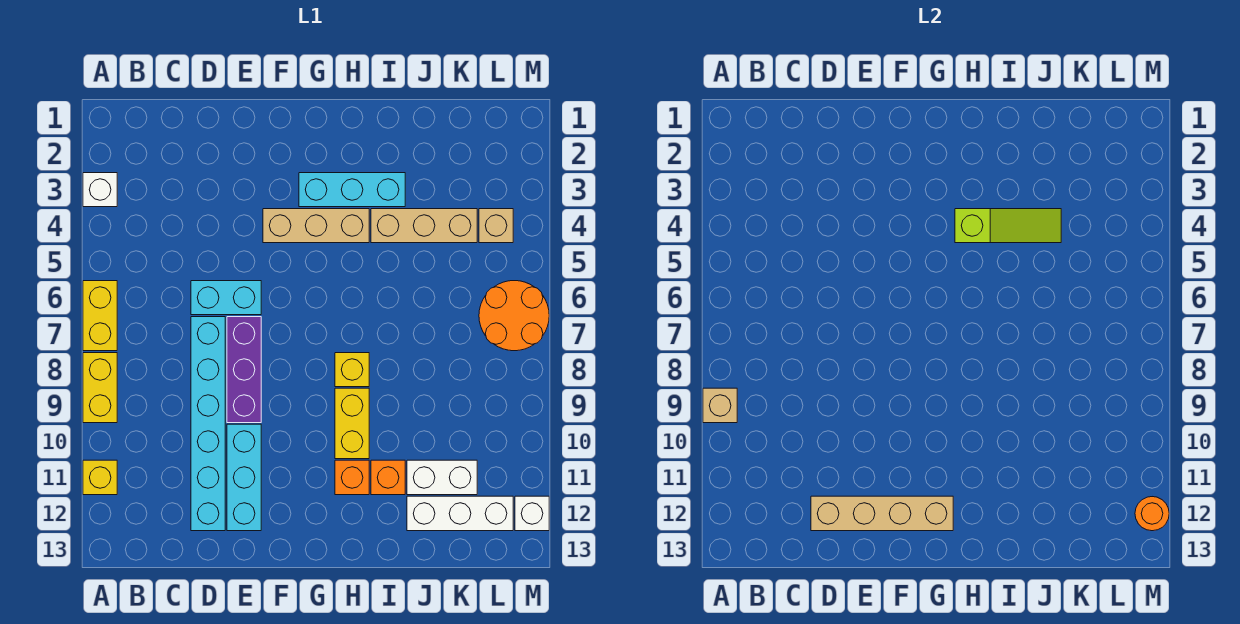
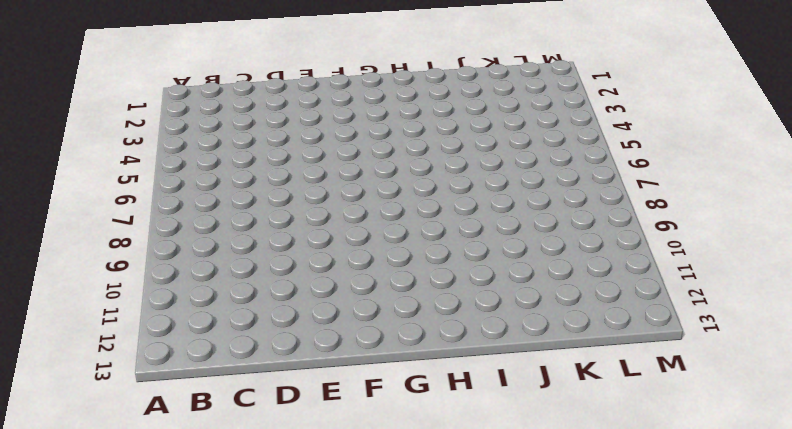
none -> white brick A3 level 1
none -> yellow brick A6:A7 level 1
none -> yellow brick A8:A9 level 1

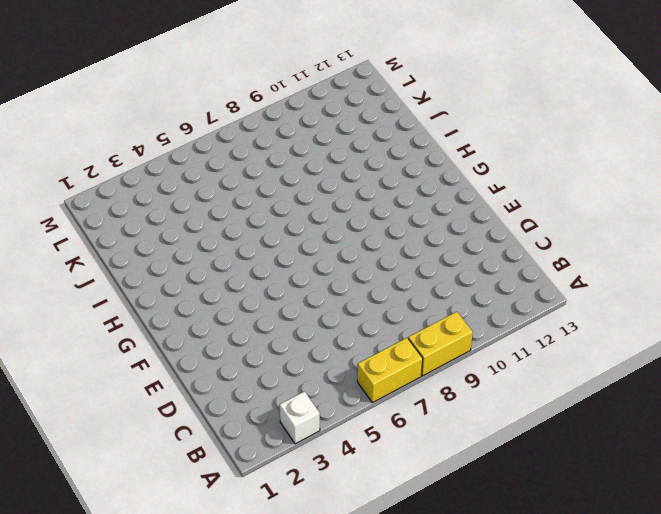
none -> yellow brick A11 level 1
none -> cyan brick D6:E6 level 1
none -> cyan brick D7:D12 level 1

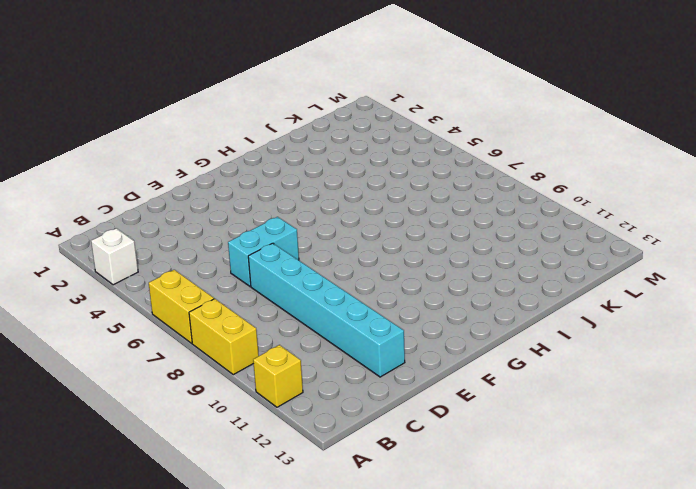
none -> purple brick E7:E9 level 1
none -> cyan brick E10:E12 level 1
none -> tan brick F4:H4 level 1

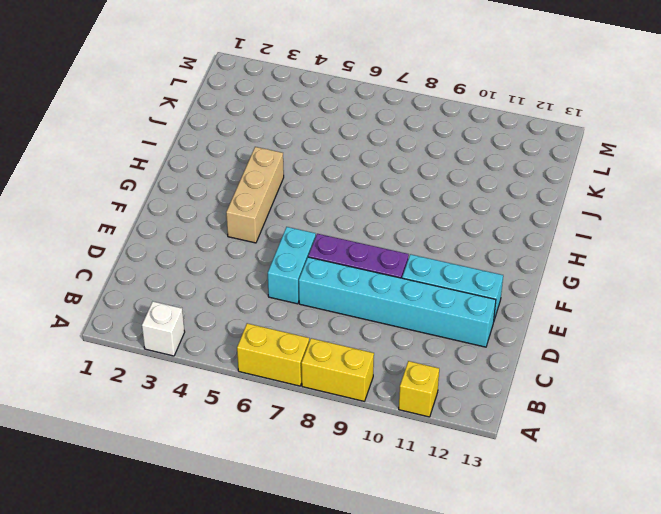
none -> cyan brick G3:I3 level 1
none -> yellow brick H8 level 1
none -> yellow brick H9:H10 level 1

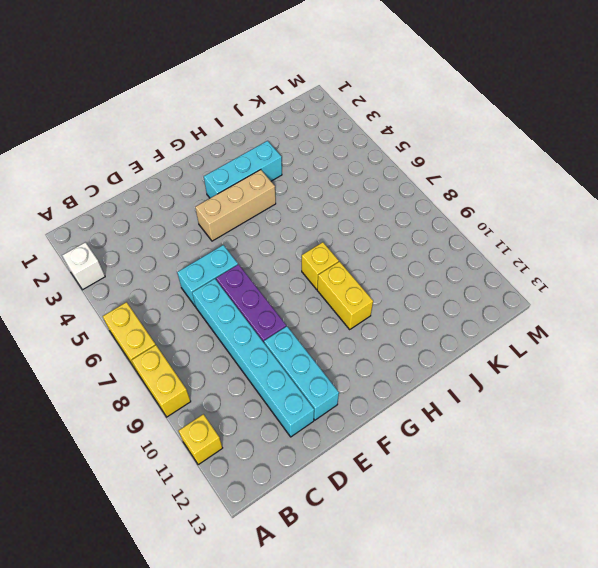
none -> orange brick H11 level 1
none -> tan brick I4:K4 level 1
none -> orange brick I11 level 1

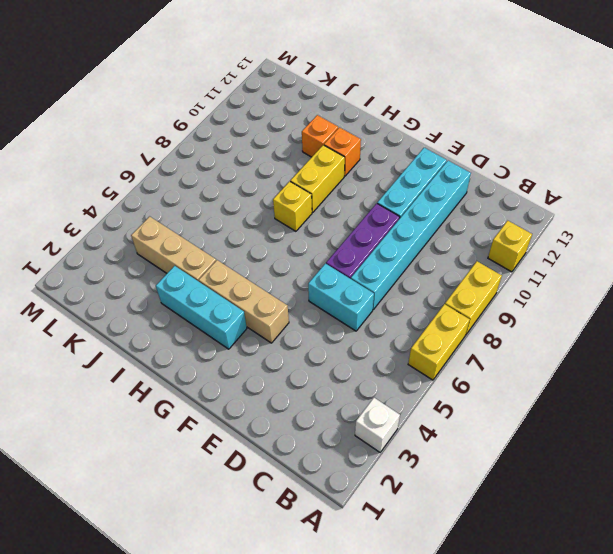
none -> white brick J11:K11 level 1
none -> white brick J12:L12 level 1
none -> tan brick L4 level 1

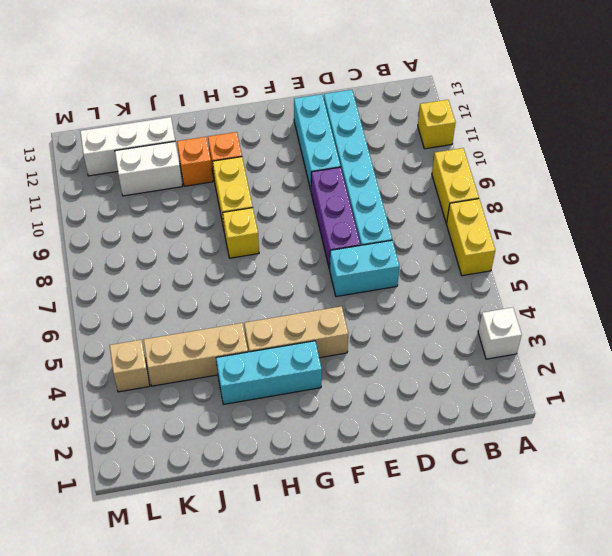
none -> orange round brick L6:M7 level 1
none -> white brick M12 level 1
none -> tan brick A9 level 2

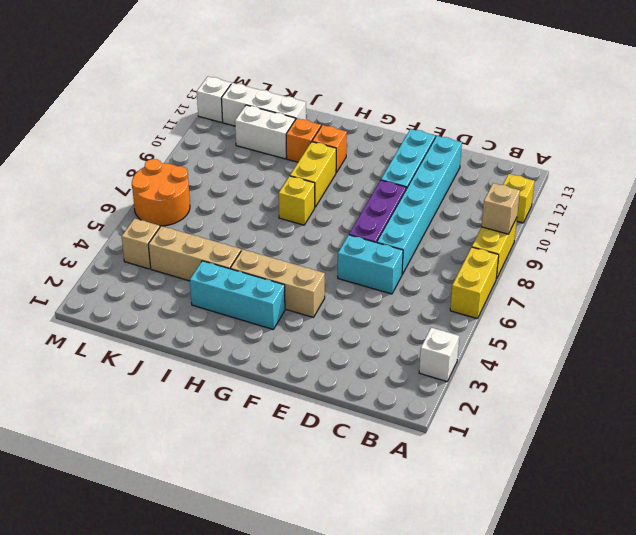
none -> tan brick D12:G12 level 2
none -> lime slope H4:J4 level 2 top H
none -> orange round brick M12 level 2

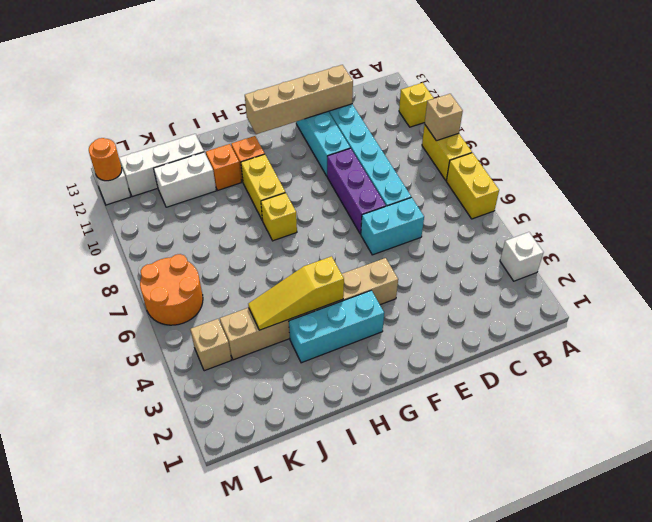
yellow slope H4:J4 level 2 top H -> lime slope H4:J4 level 2 top H

